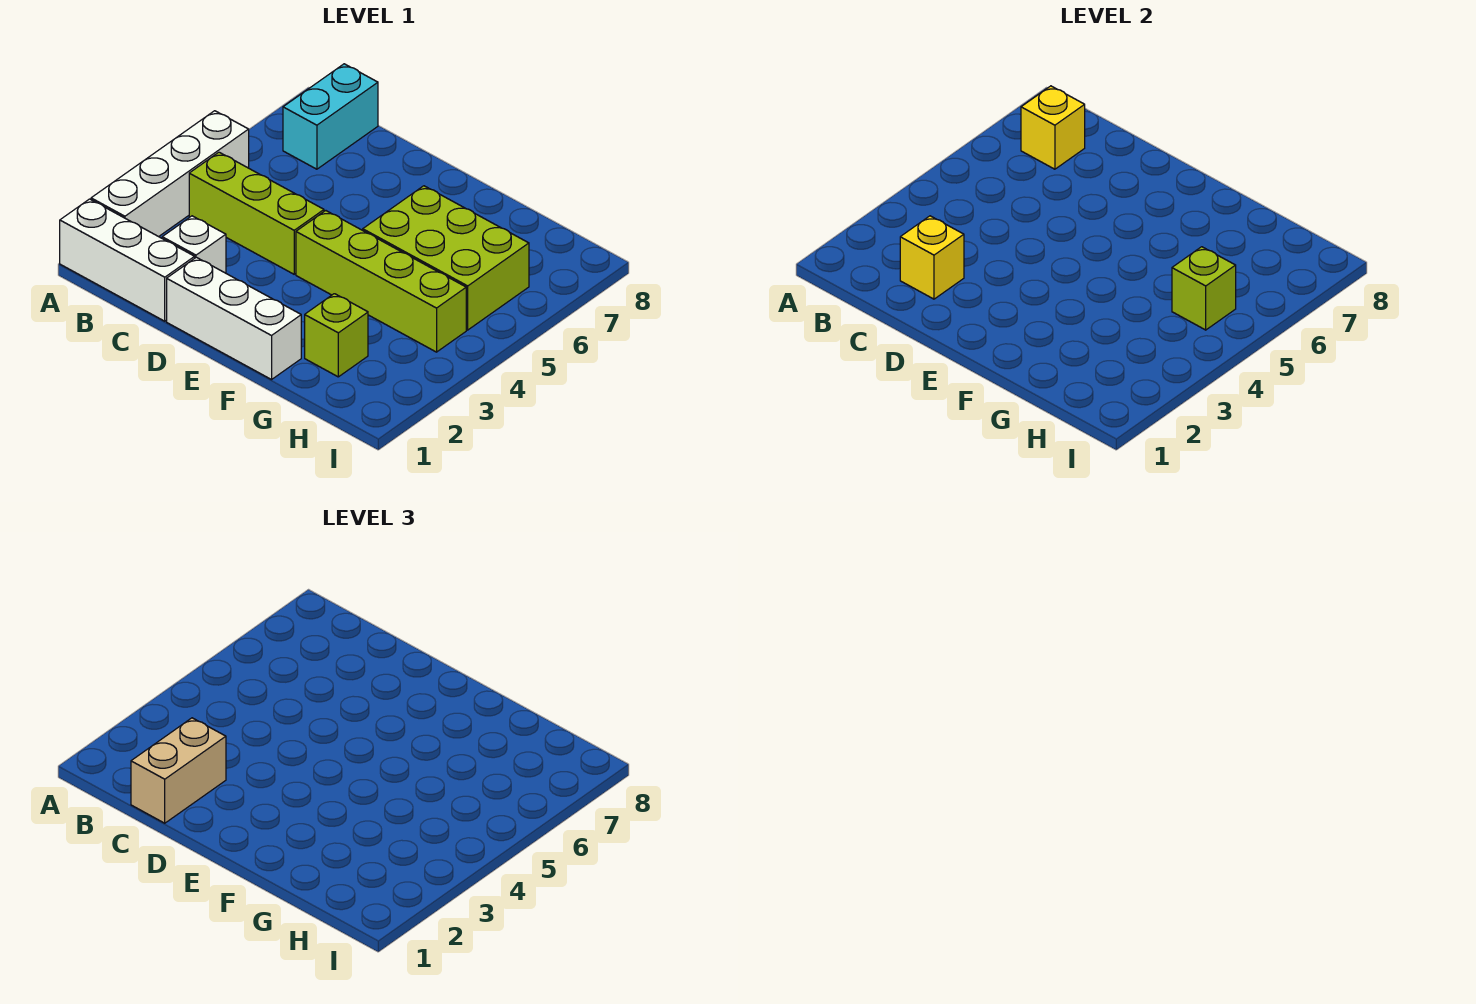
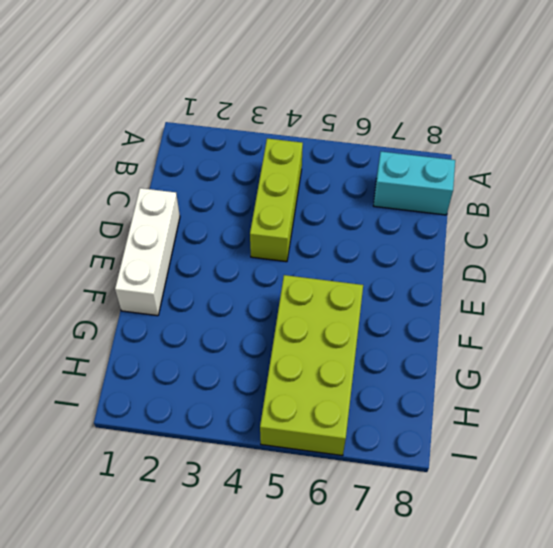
lime brick F5:I6 level 1 -> lime brick F5:H6 level 1
none -> white brick A1:C1 level 1
none -> white brick A2:A5 level 1
none -> white brick C2 level 1

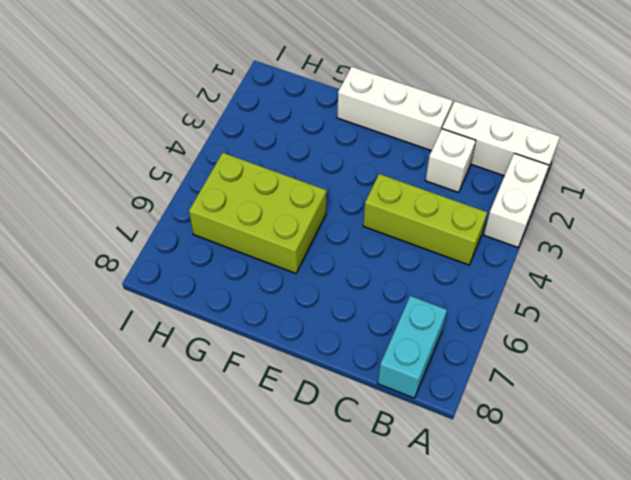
white brick A2:A3 level 1 -> white brick A2:A5 level 1
none -> lime brick E4:H4 level 1
none -> lime brick G2 level 1
none -> yellow brick B7 level 2

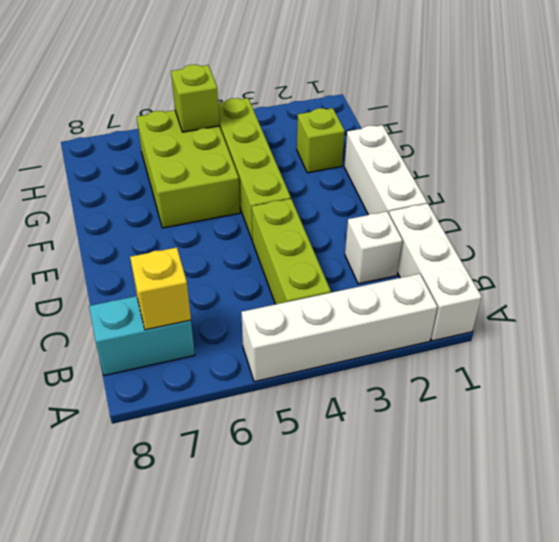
none -> yellow brick C2 level 2
none -> tan brick C1:C2 level 3

